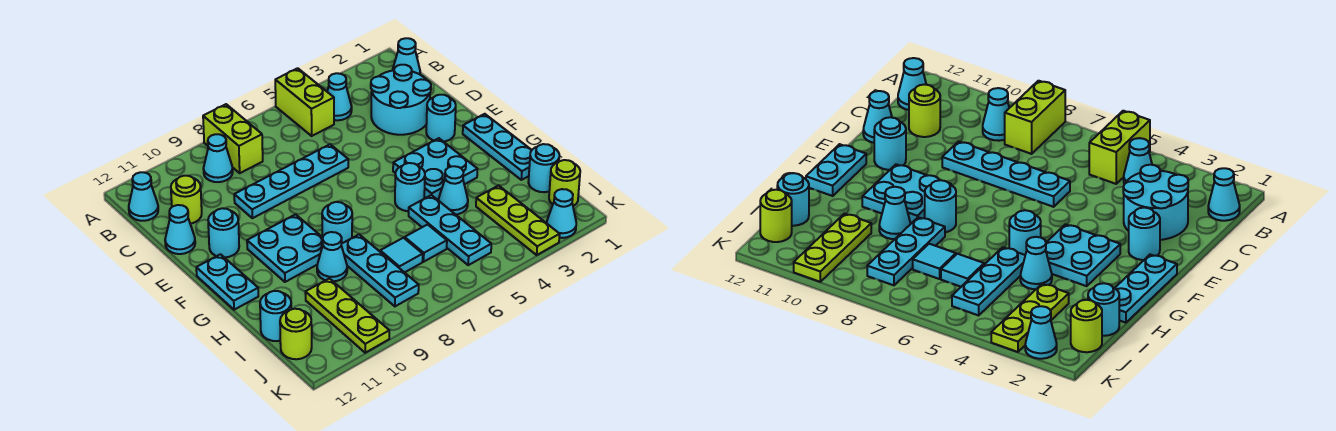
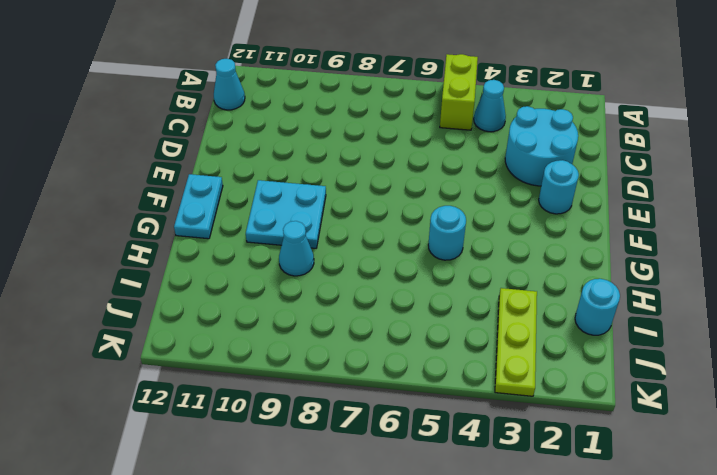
none -> lime brick A8:B8 level 1
none -> cyan cone B1 level 1
none -> cyan cone B9 level 1
none -> lime round brick C11 level 1

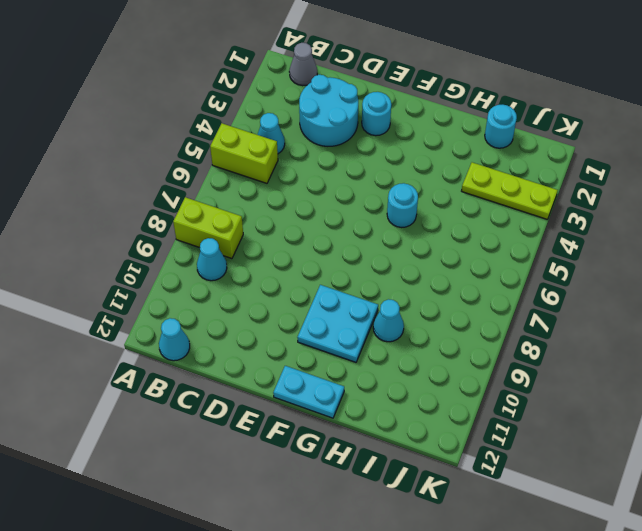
grey cone B1 level 1 -> cyan cone B1 level 1
none -> lime round brick C11 level 1
none -> cyan plate D6:D9 level 1
none -> cyan cone D12 level 1
none -> cyan round brick E11 level 1

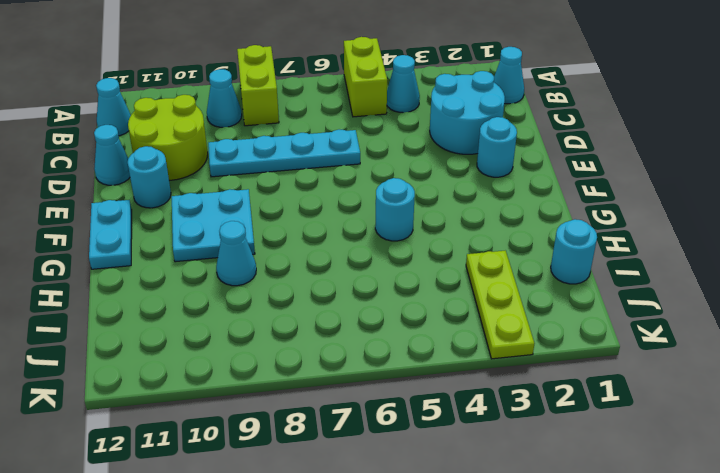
lime round brick C10:D11 level 1 -> lime round brick C11 level 1
none -> cyan plate F1:H1 level 1
none -> cyan plate F3:G4 level 1
none -> cyan round brick G8 level 1
none -> cyan cone H4 level 1

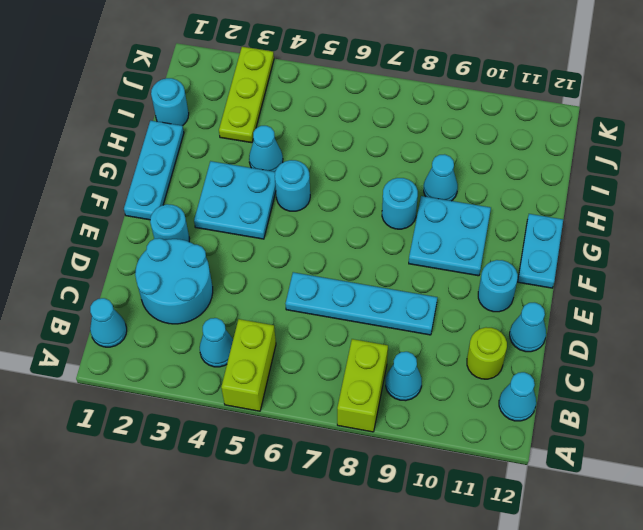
none -> cyan plate H5:J5 level 1
none -> cyan plate H8:J8 level 1
none -> cyan tile I6 level 1
none -> cyan tile I7 level 1

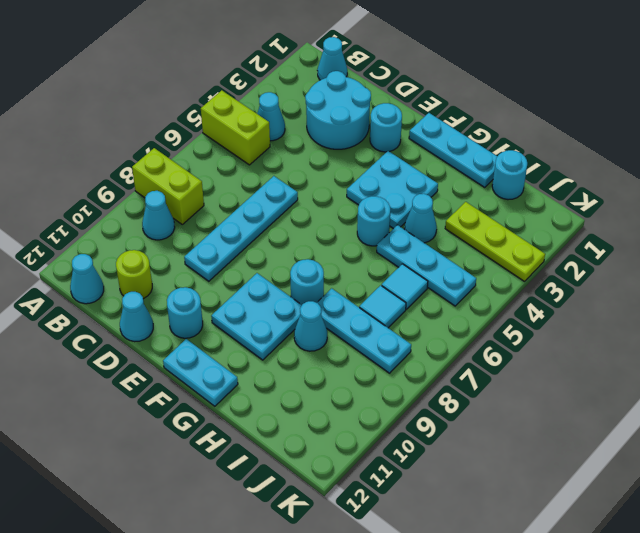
none -> lime plate I10:K10 level 1
none -> cyan round brick I12 level 1
none -> lime round brick J1 level 1
none -> lime round brick J12 level 1

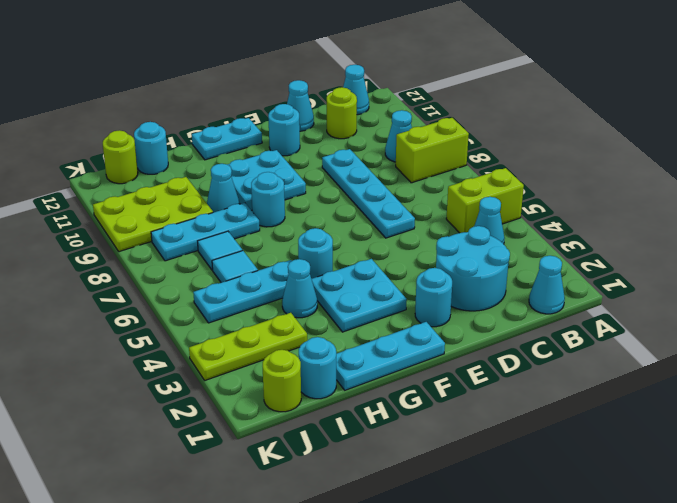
lime plate I9:K10 level 1 -> lime plate I10:K10 level 1
none -> cyan cone K2 level 1

